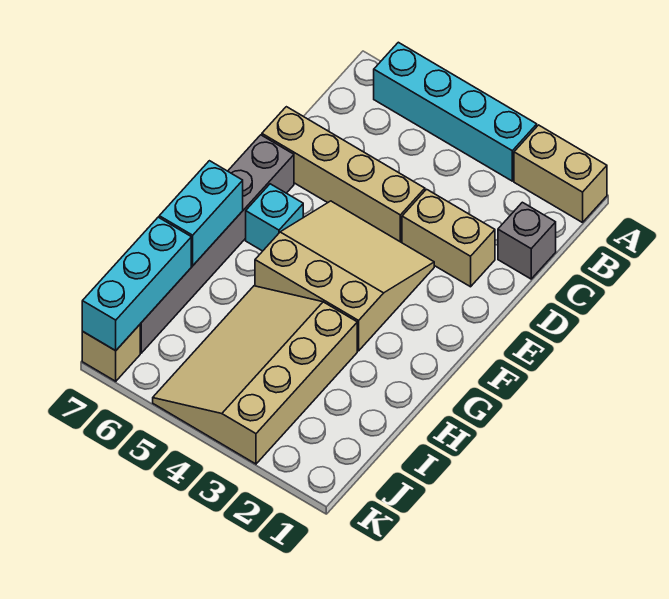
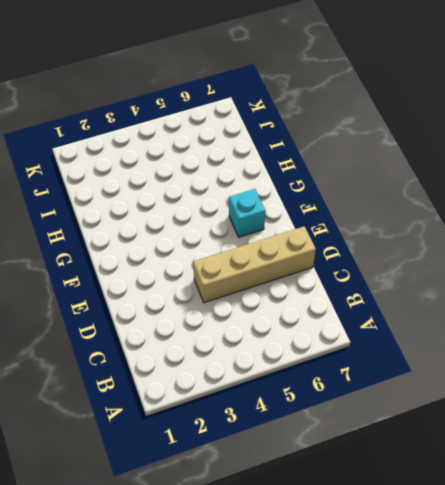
none -> tan brick A1:A2 level 1
none -> cyan brick A3:A6 level 1
none -> grey brick C1 level 1

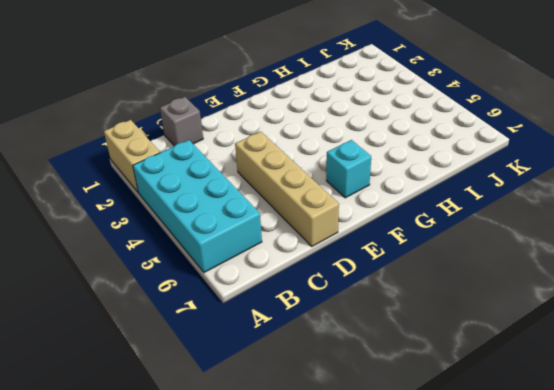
cyan brick A3:B6 level 1 -> cyan brick A3:A6 level 1
none -> tan brick D2:D3 level 1
none -> tan slope E3:G5 level 1 top G
none -> grey brick E7:J7 level 1

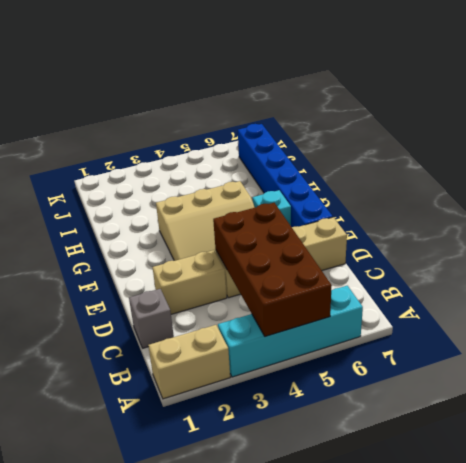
brown brick A4:D5 level 2 -> none
blue brick E7:J7 level 1 -> grey brick E7:J7 level 1
none -> tan slope H3:K5 level 1 top 3
none -> tan brick K7 level 1
none -> cyan brick G7:H7 level 2

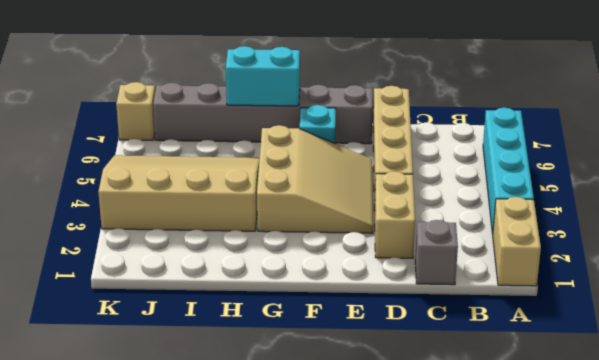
none -> cyan brick I7:K7 level 2

